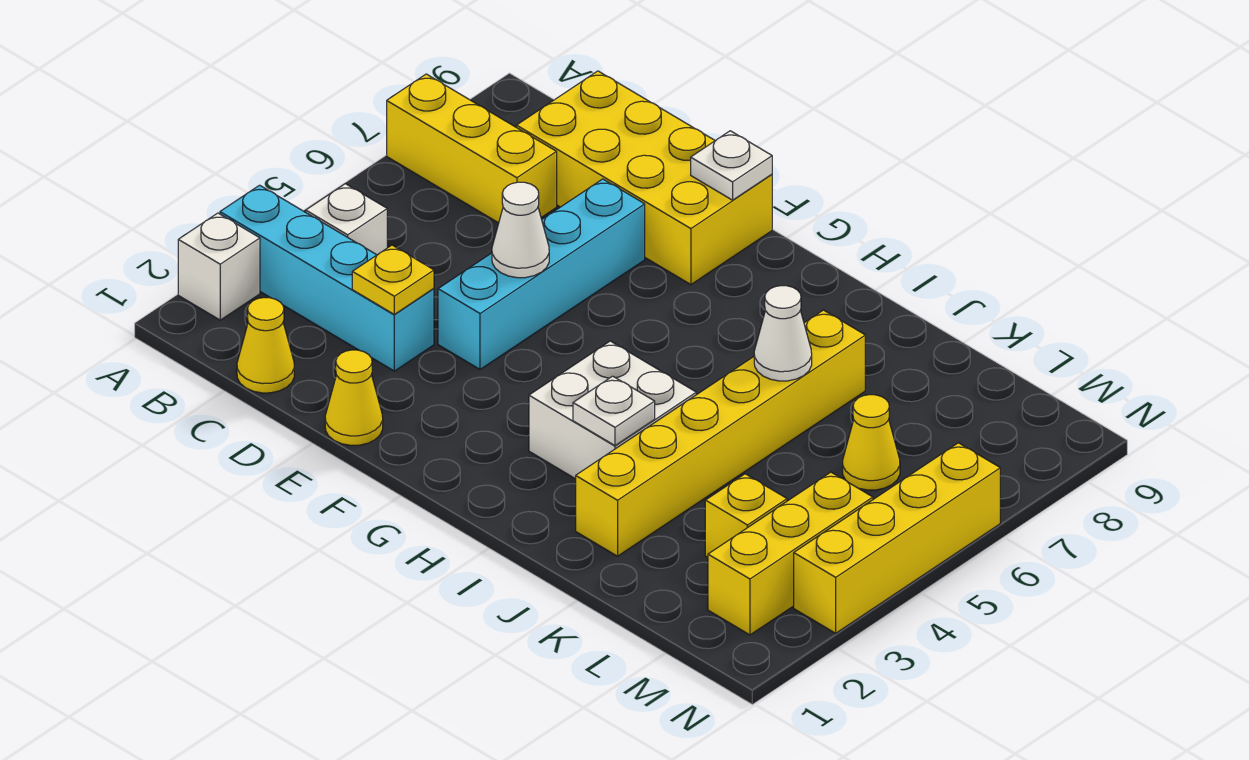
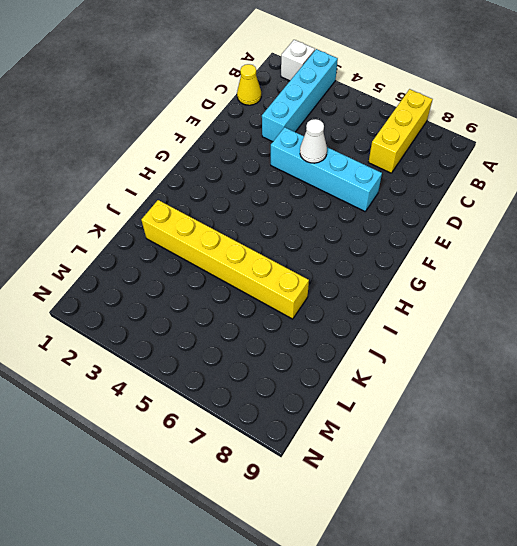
none -> white brick B4 level 1
none -> yellow brick C8:F9 level 1
none -> yellow cone E1 level 1

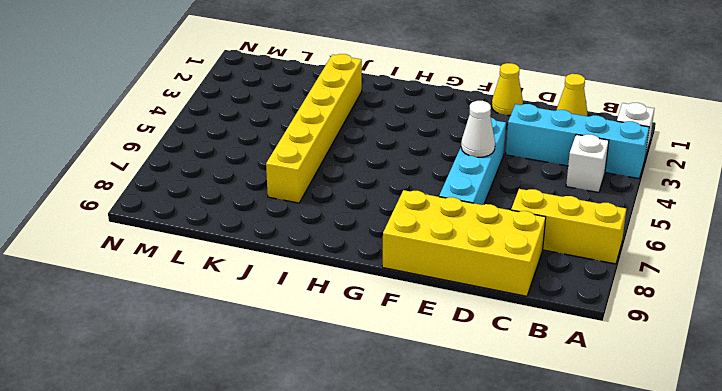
none -> white brick H3:I4 level 1
none -> yellow brick L3 level 1
none -> yellow cone L6 level 1

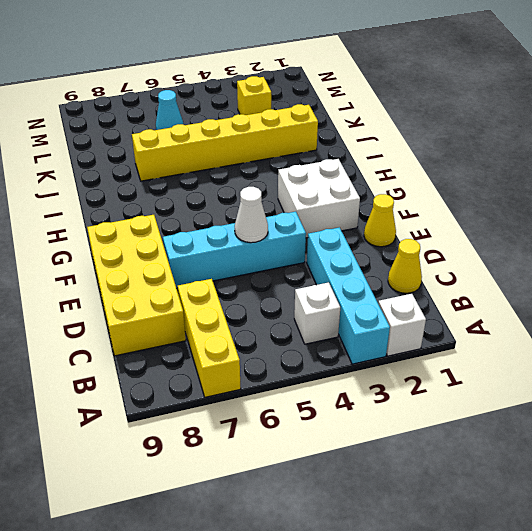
white brick F2:G3 level 1 -> white brick H3:I4 level 1
cyan cone L6 level 1 -> yellow cone L6 level 1
none -> yellow brick M2:M4 level 1
none -> yellow brick N3:N6 level 1
none -> yellow plate D3 level 2

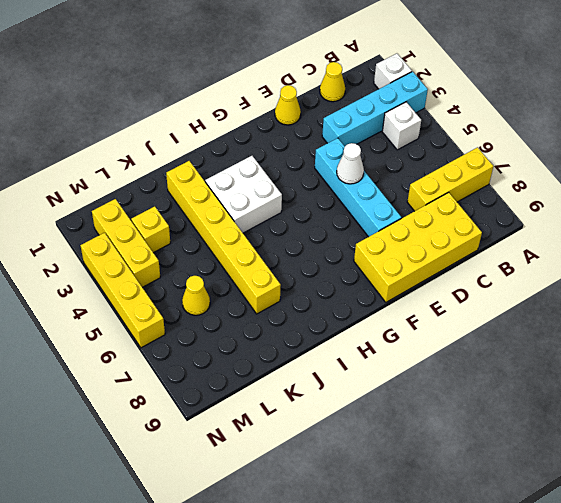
none -> yellow plate D3 level 2
none -> white plate F9 level 2
none -> white plate I3 level 2

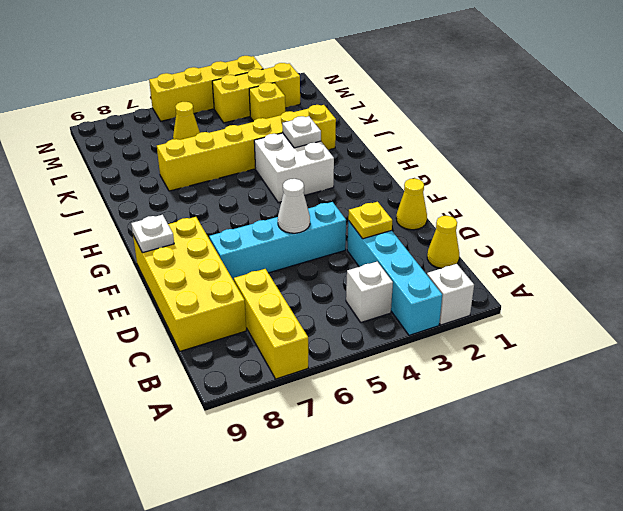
none -> white cone J6 level 2

